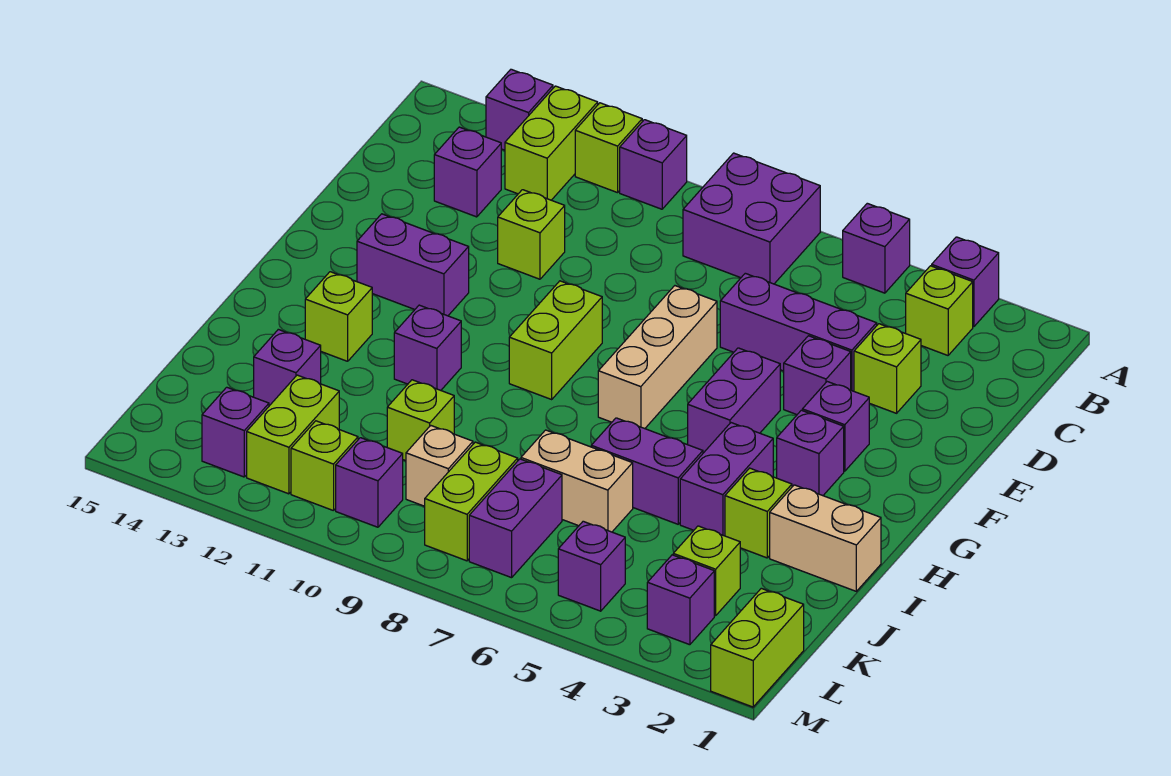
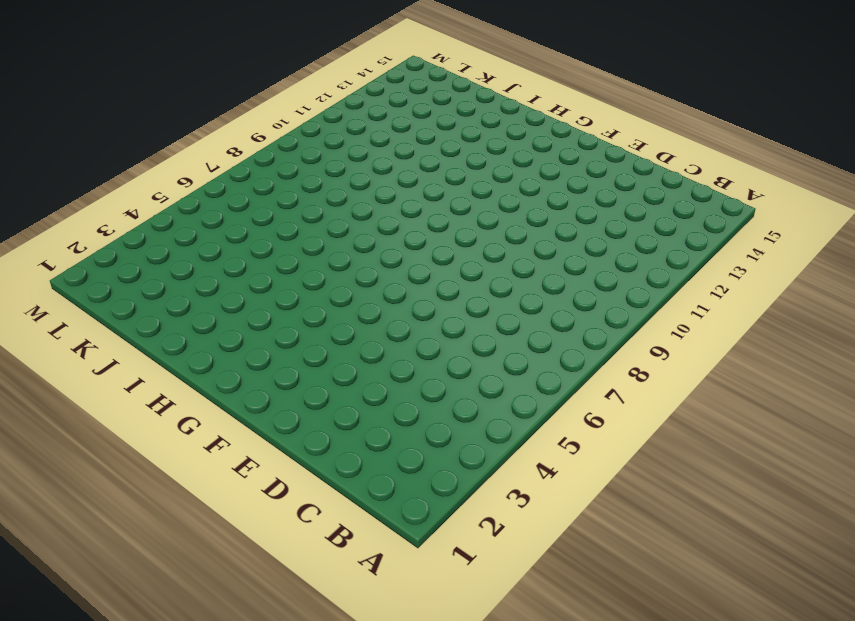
none -> purple brick A3 level 1
none -> purple brick A5 level 1
none -> purple brick A7:B8 level 1
none -> purple brick A10 level 1

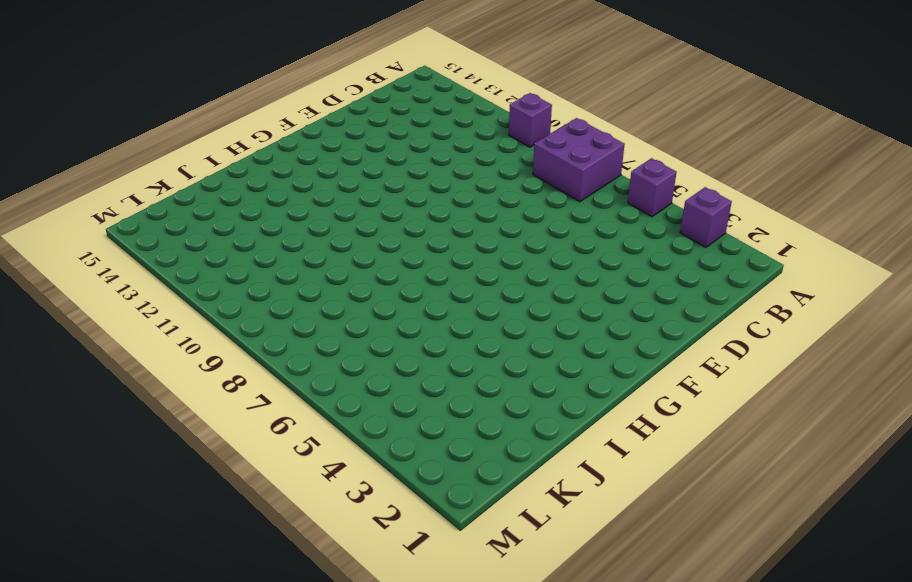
none -> lime brick A11 level 1
none -> lime brick A12:B12 level 1
none -> purple brick A13 level 1
none -> lime brick B3 level 1

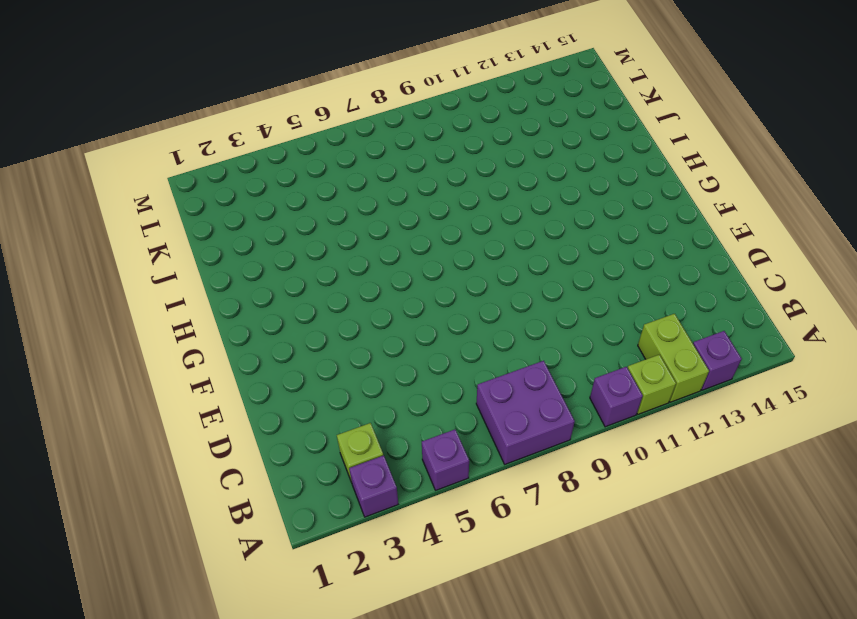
none -> purple brick C13 level 1
none -> lime brick D3 level 1
none -> purple brick D4:D6 level 1
none -> lime brick D11 level 1

